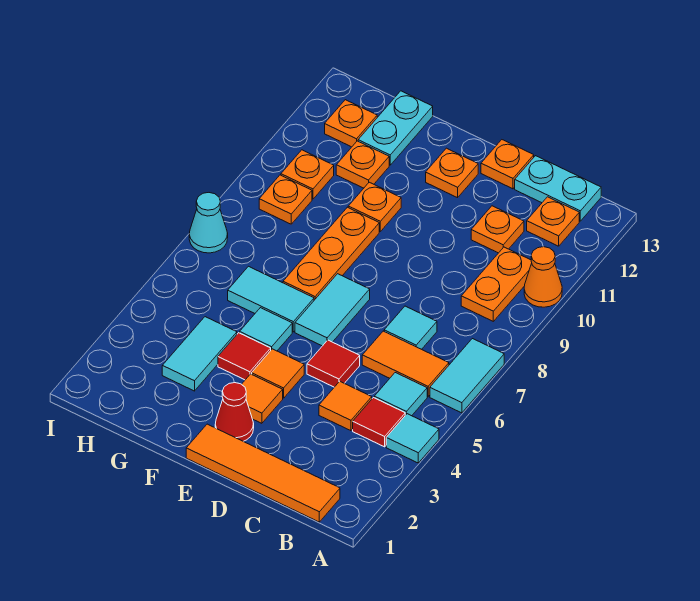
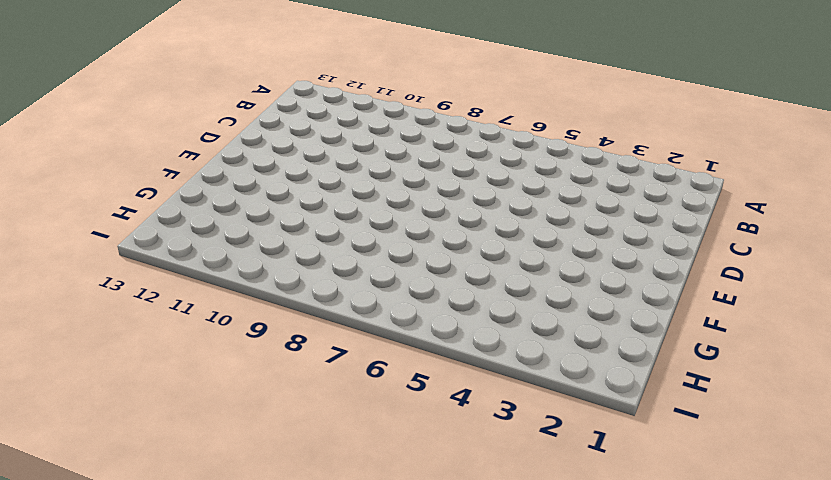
none -> cyan tile A4 level 1
none -> cyan tile A6:A7 level 1
none -> orange cone A10 level 1
none -> orange tile B1:E1 level 1

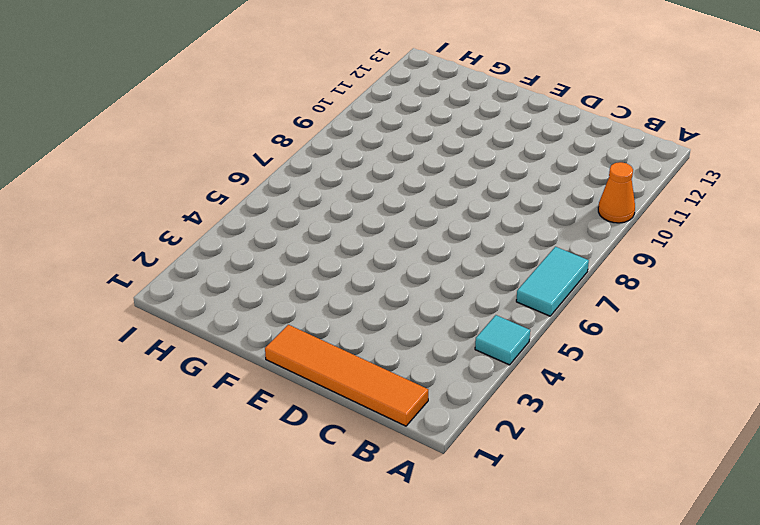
none -> red tile B4 level 1
none -> cyan tile B5 level 1
none -> orange tile B6:C6 level 1
none -> orange plate B9:B10 level 1

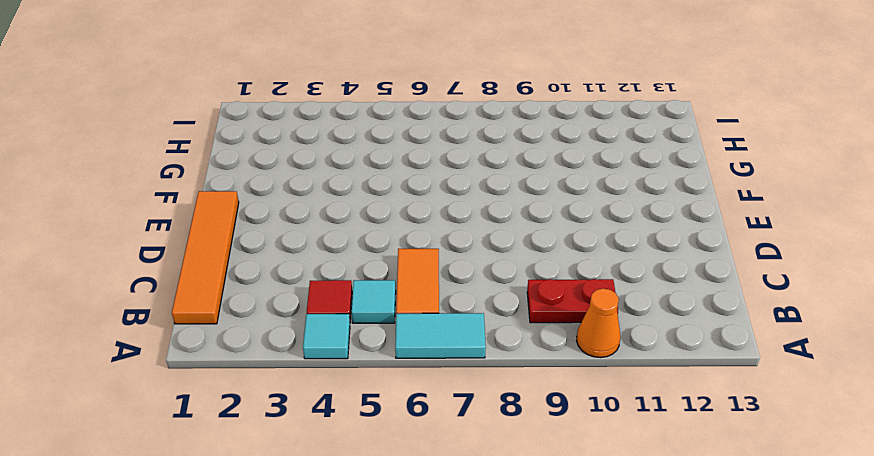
red plate B9:B10 level 1 -> orange plate B9:B10 level 1
none -> orange plate B12 level 1
none -> cyan plate B13:C13 level 1
none -> orange tile C4 level 1
none -> cyan tile C7 level 1

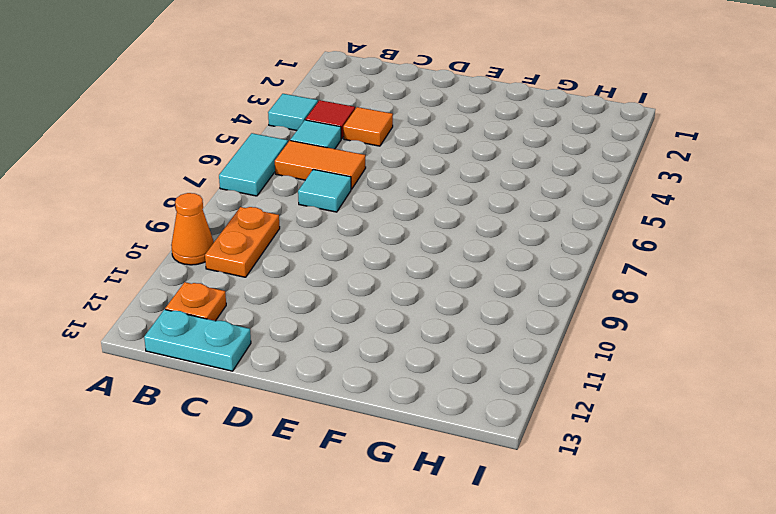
none -> orange tile B1:E1 level 1
none -> orange plate C11 level 1
none -> red tile D5 level 1
none -> orange plate D13 level 1

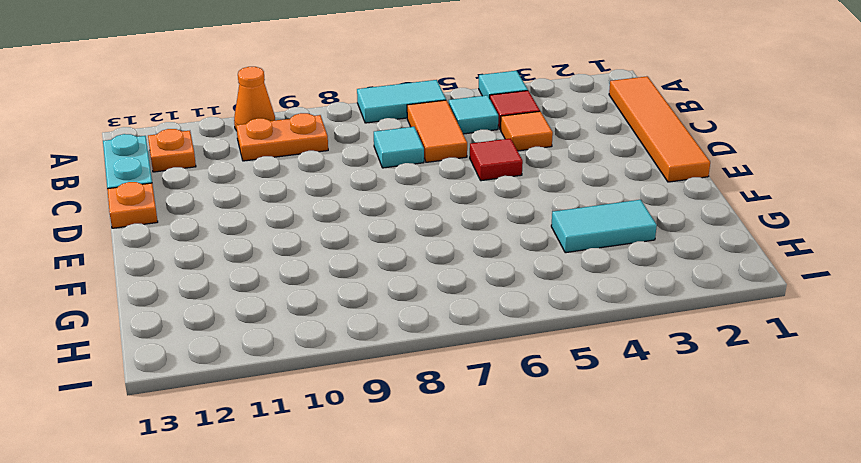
none -> orange plate C11 level 1
none -> red cone E2 level 1
none -> orange tile E3 level 1
none -> orange tile E4 level 1

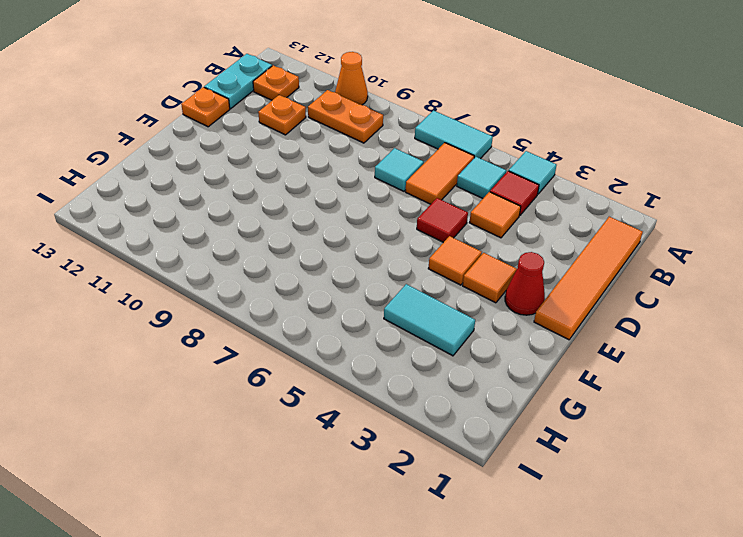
none -> cyan tile E6:E7 level 1
none -> orange plate E12 level 1
none -> red tile F4 level 1
none -> cyan tile F5 level 1

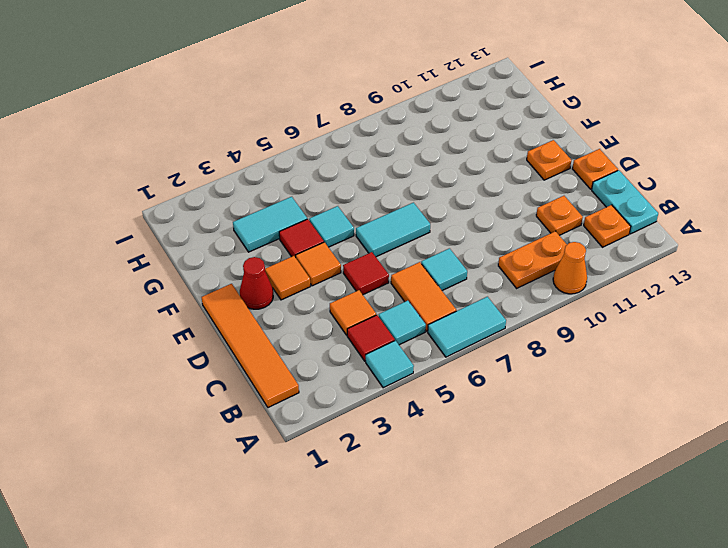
none -> cyan tile F6:G6 level 1
none -> orange plate F7:F9 level 1
none -> orange plate F10 level 1
none -> orange plate G11 level 1

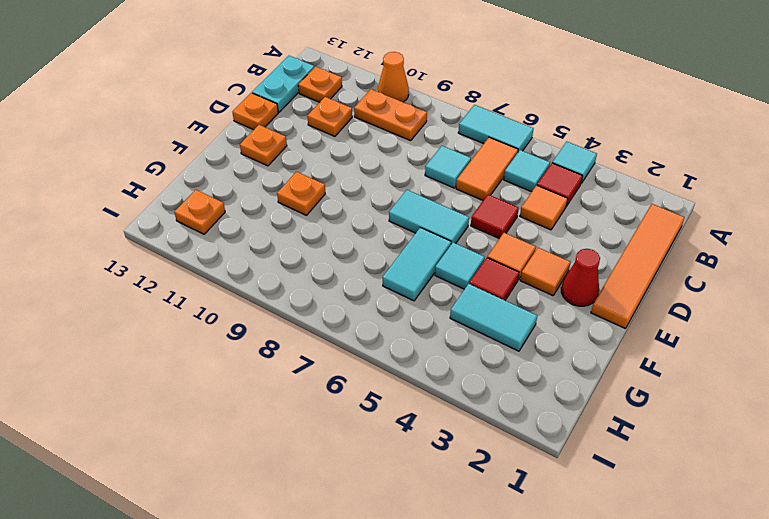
none -> orange plate F7:F9 level 1
none -> orange plate G11 level 1
none -> cyan plate G12:G13 level 1
none -> orange plate H9 level 1

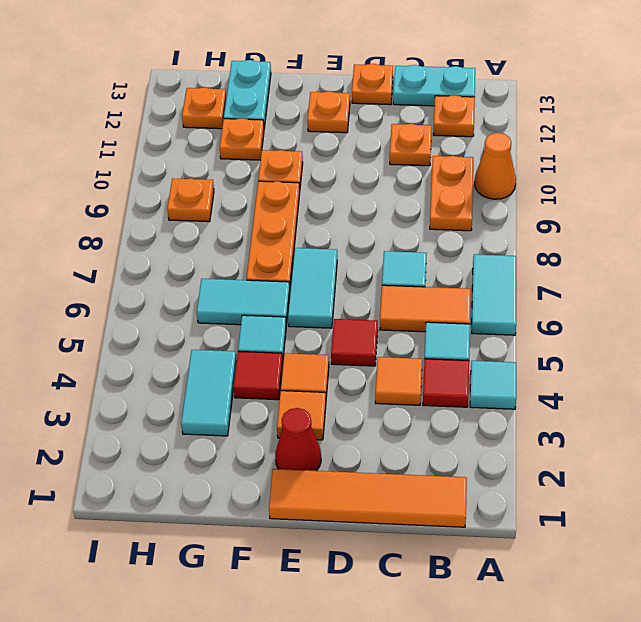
none -> orange plate H10 level 1
none -> cyan cone I7 level 1

